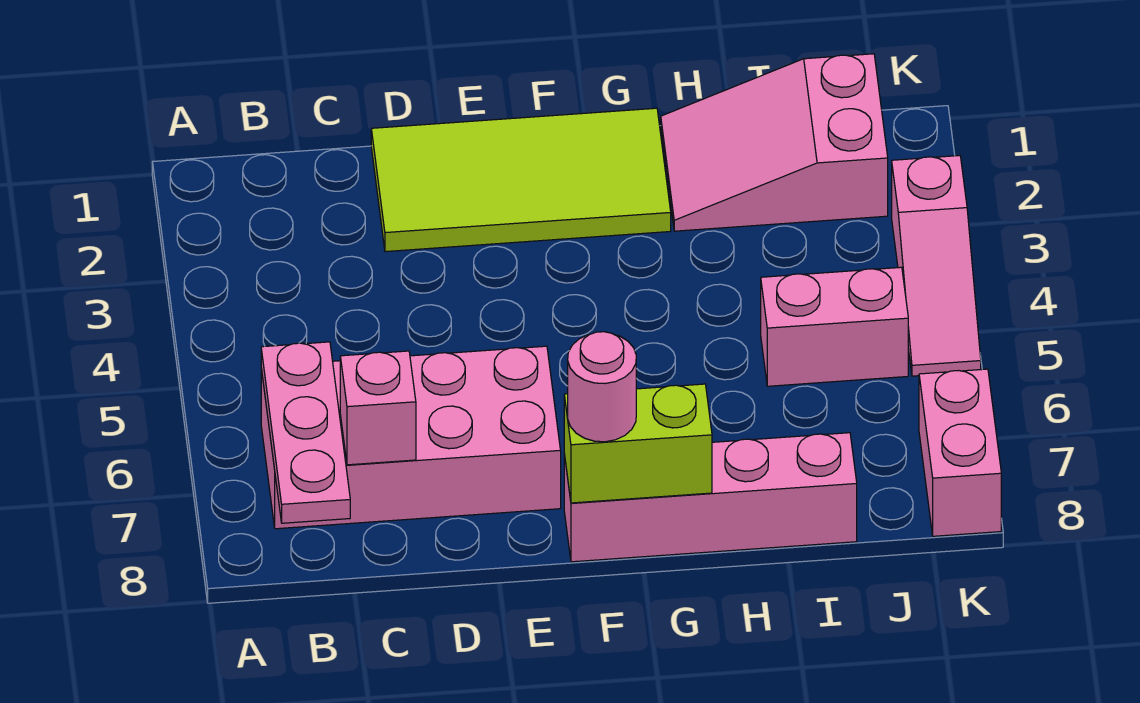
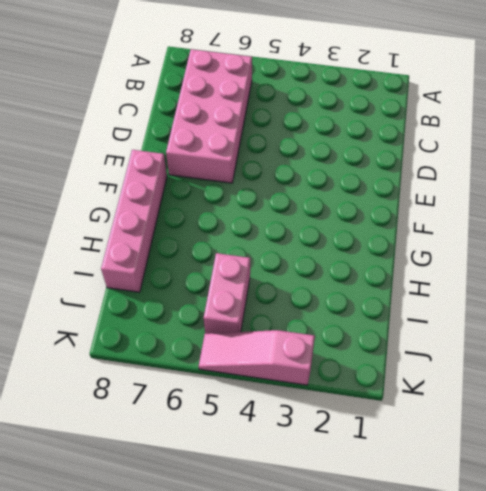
none -> lime tile D1:G2 level 1
none -> pink slope H1:J2 level 1 top J

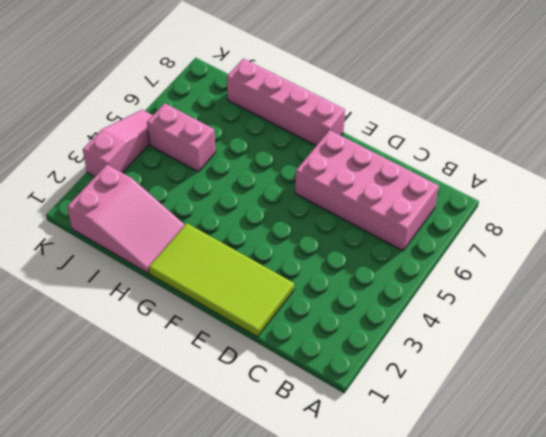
none -> pink brick K7:K8 level 1
none -> pink plate B6:B8 level 2

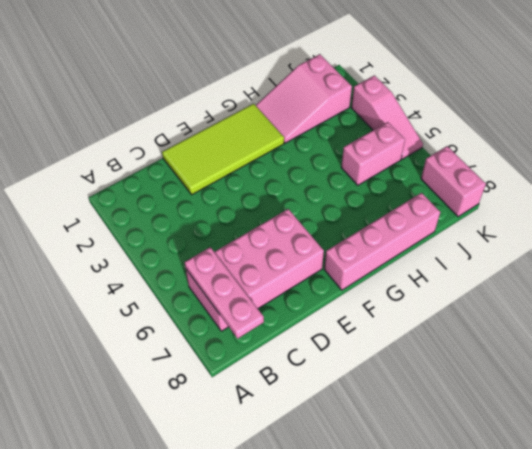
none -> pink brick C7 level 2
none -> lime brick F8:G8 level 2

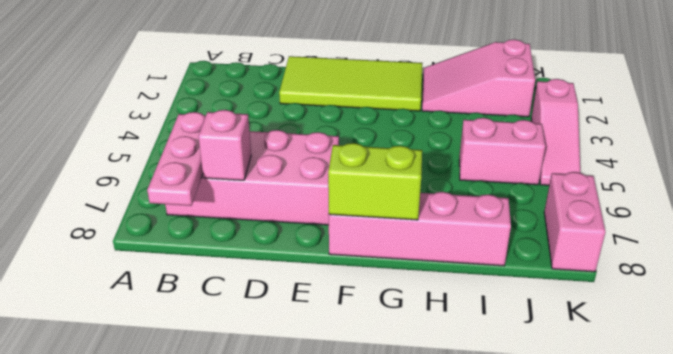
none -> pink round brick F8 level 3

